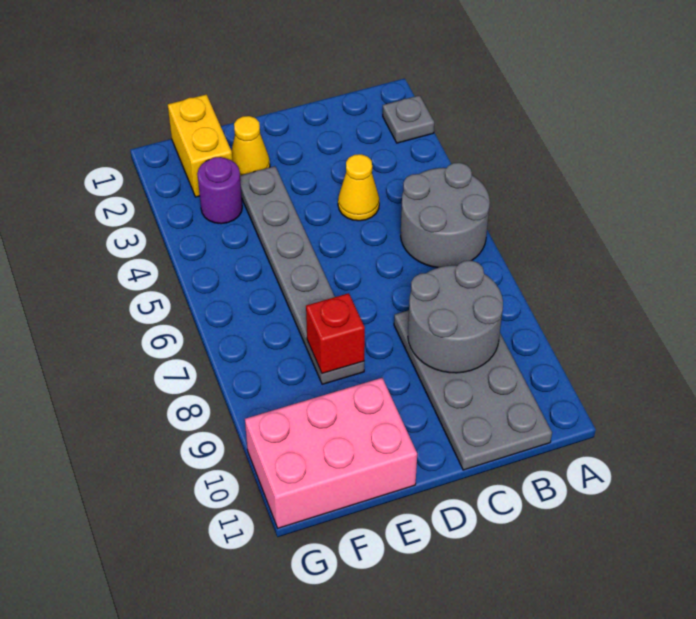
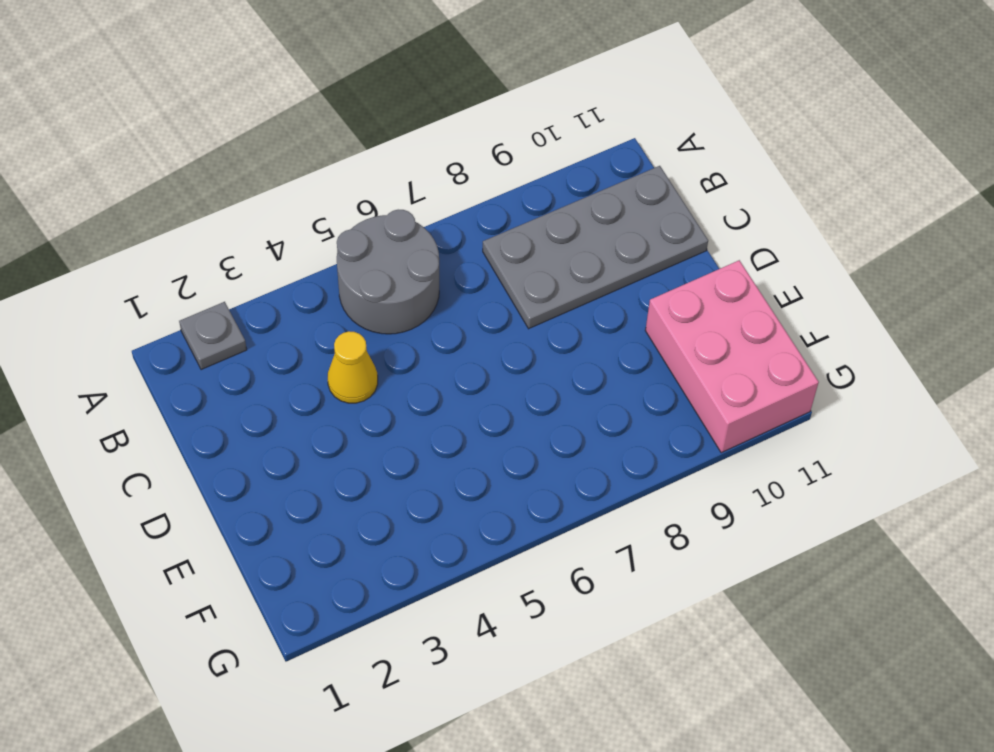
none -> yellow cone E2 level 1
none -> grey plate E3:E8 level 1

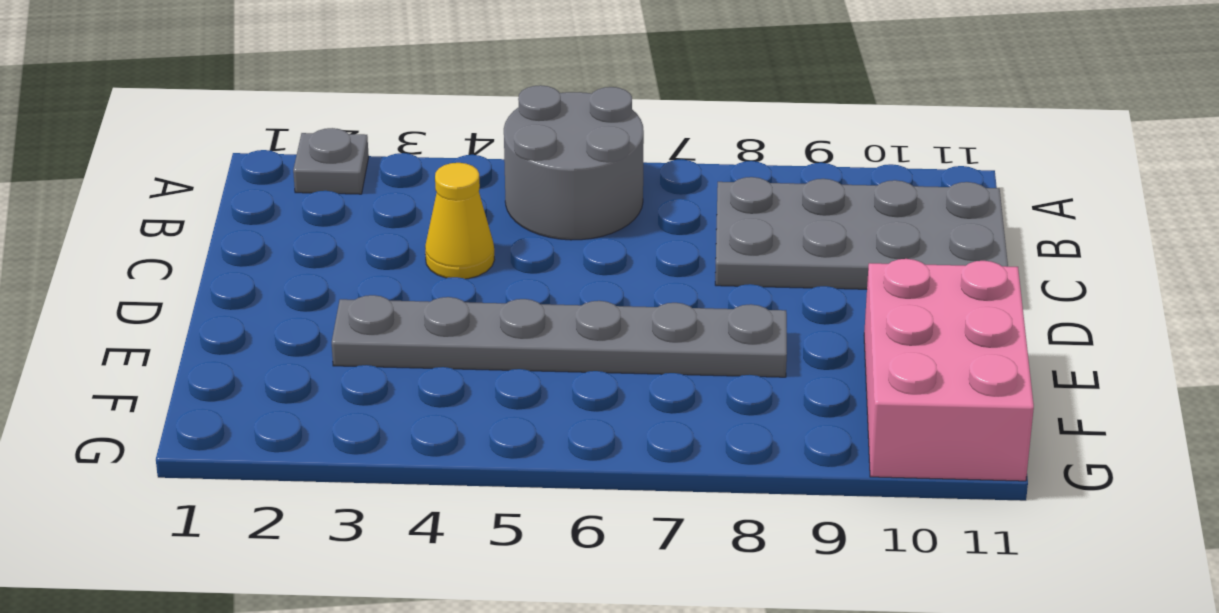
none -> yellow cone E2 level 1
none -> yellow brick F1:F2 level 1

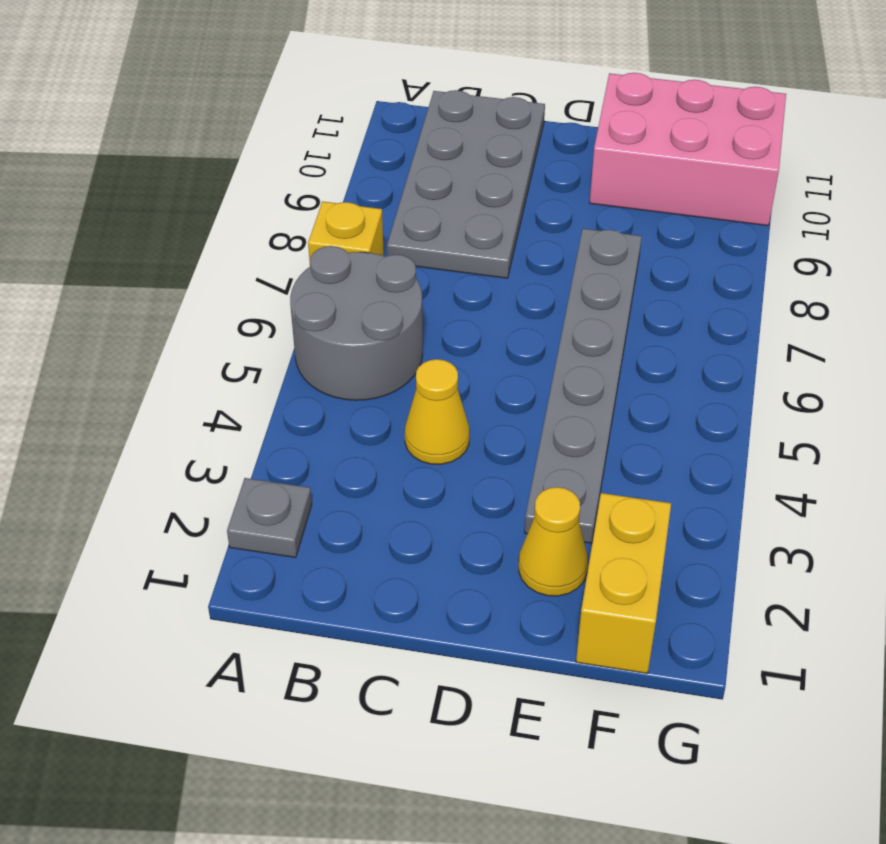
yellow brick A7 level 1 -> none
none -> purple round brick F3 level 1
none -> grey round brick B8:C9 level 2

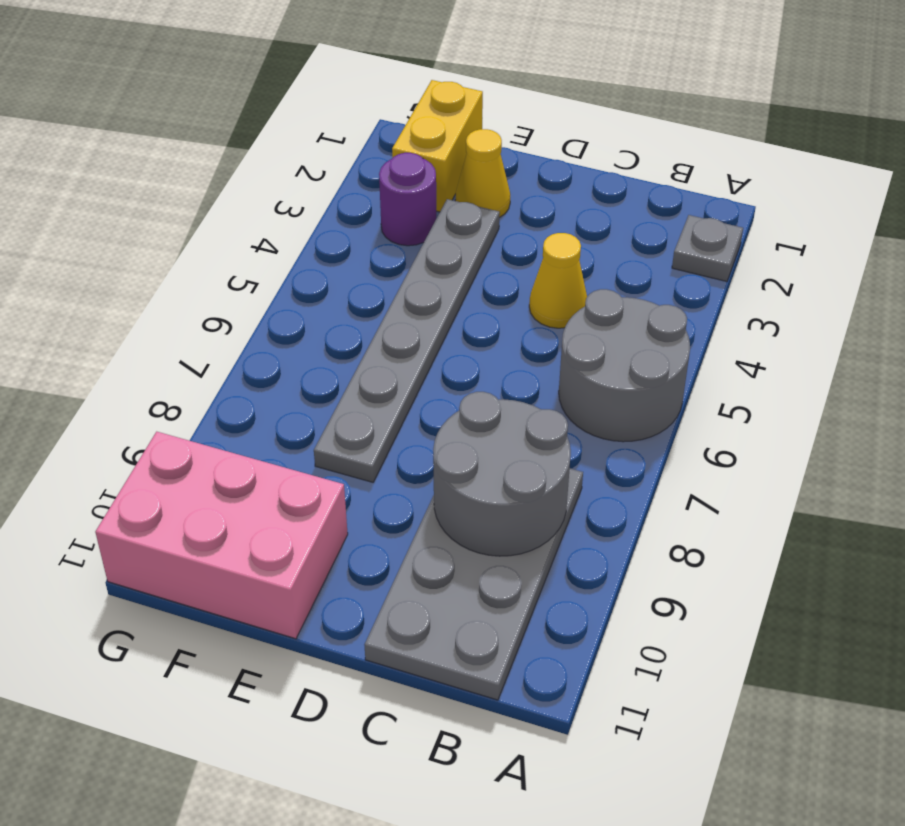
none -> red brick E8 level 2

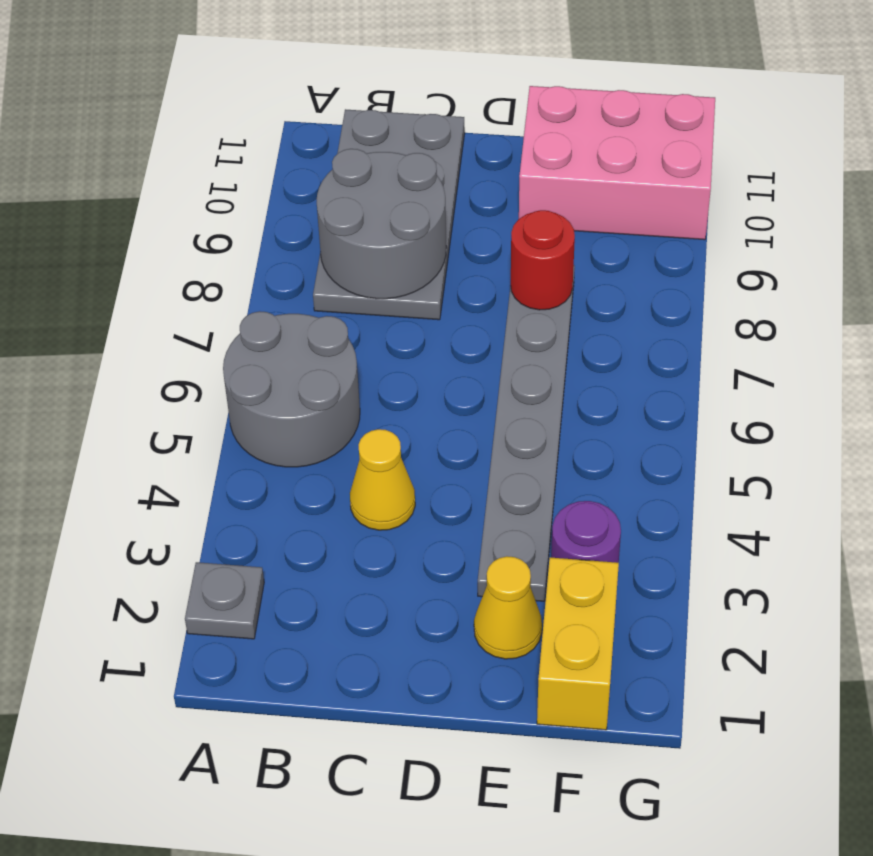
red round brick E8 level 2 -> red brick E8 level 2

